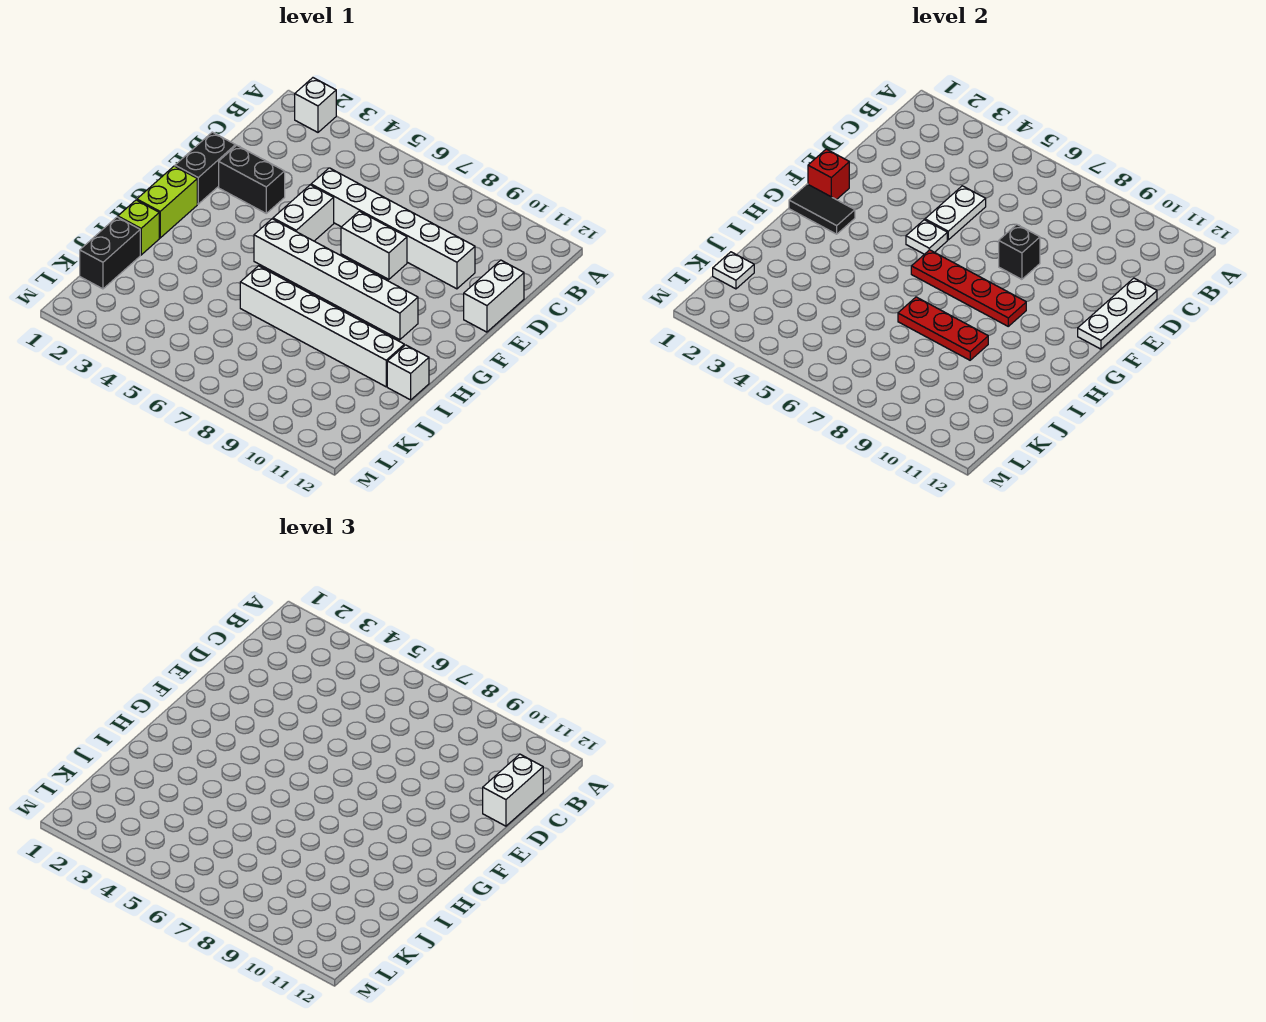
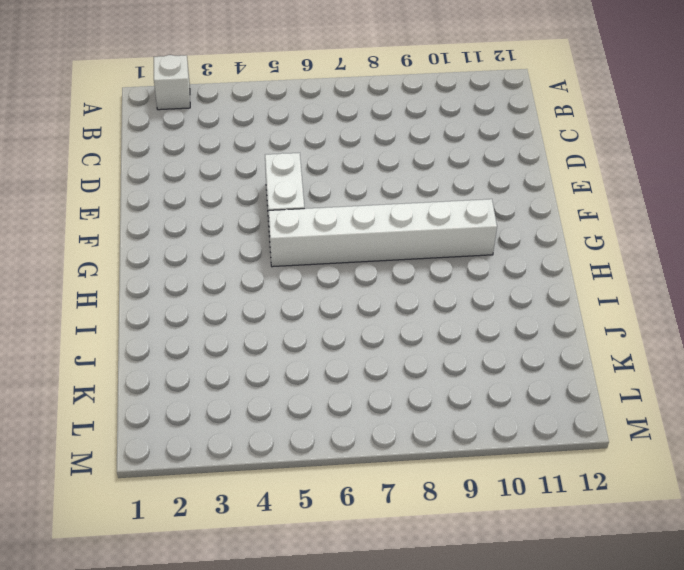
none -> white brick D5:D10 level 1
none -> white brick D12:E12 level 1
none -> black brick E1:F1 level 1

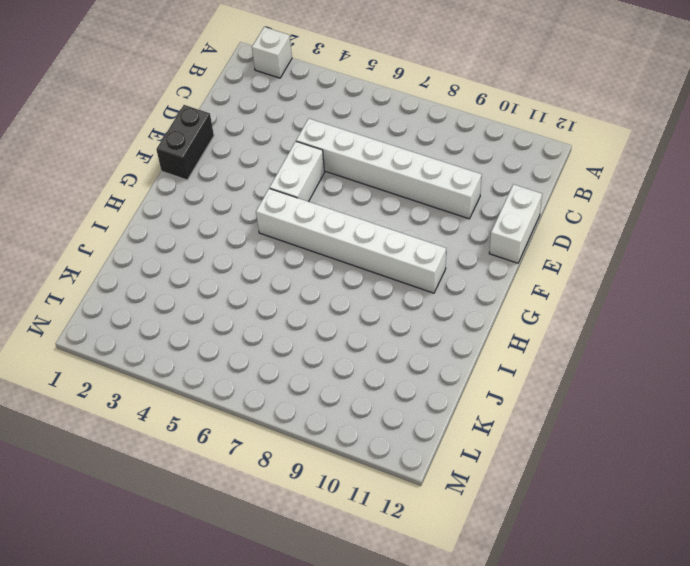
none -> black brick E2:E3 level 1
none -> white brick E7:E8 level 1
none -> lime brick G1:H1 level 1

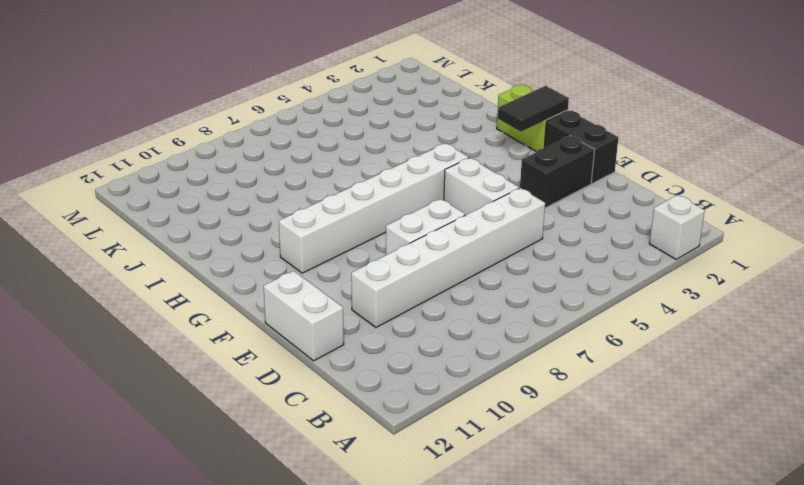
none -> lime brick I1 level 1
none -> white brick I6:I11 level 1
none -> white brick I12 level 1

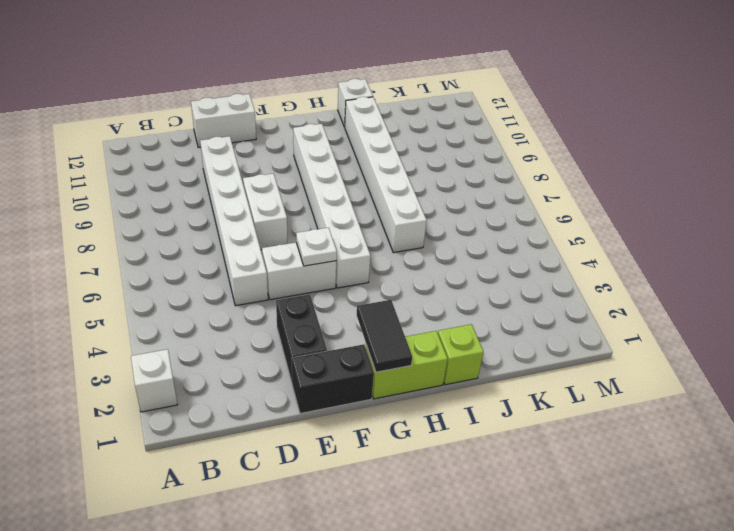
none -> black brick J1:K1 level 1
none -> white plate D5:E5 level 2
none -> white plate D12:F12 level 2

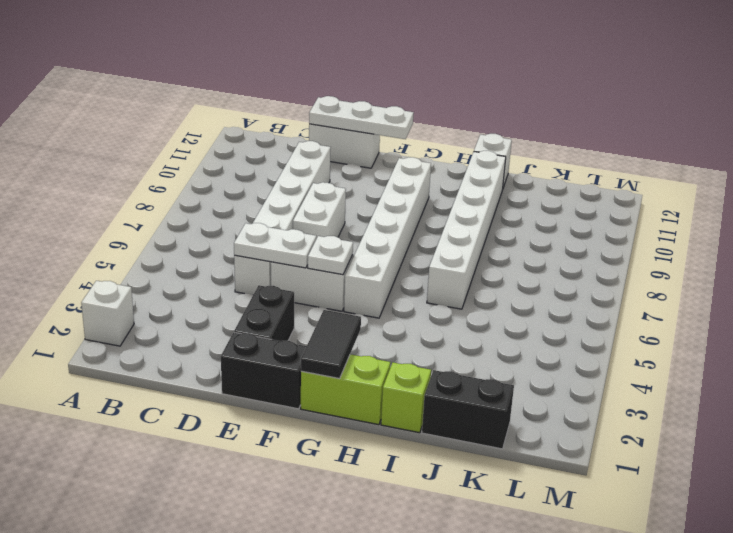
none -> black brick E8 level 2
none -> red brick F1 level 2
none -> red plate G6:G9 level 2

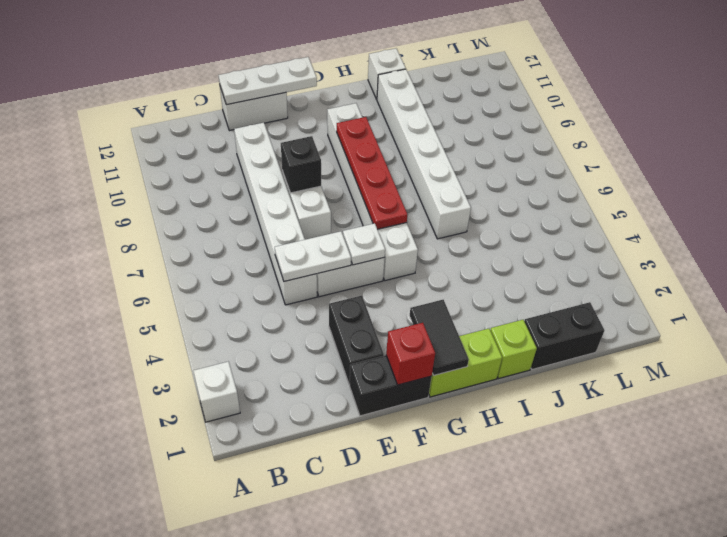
none -> red plate I7:I9 level 2
none -> white plate K1 level 2
none -> white brick C12:D12 level 3

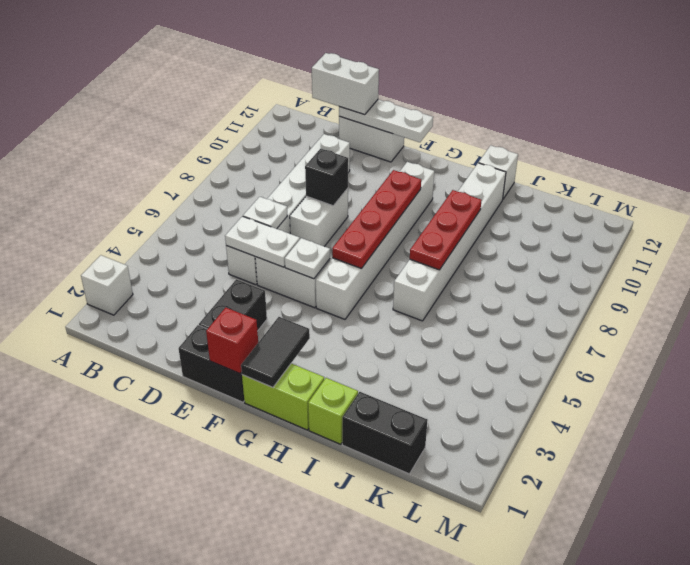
white plate D6 level 2 -> white plate K1 level 2

